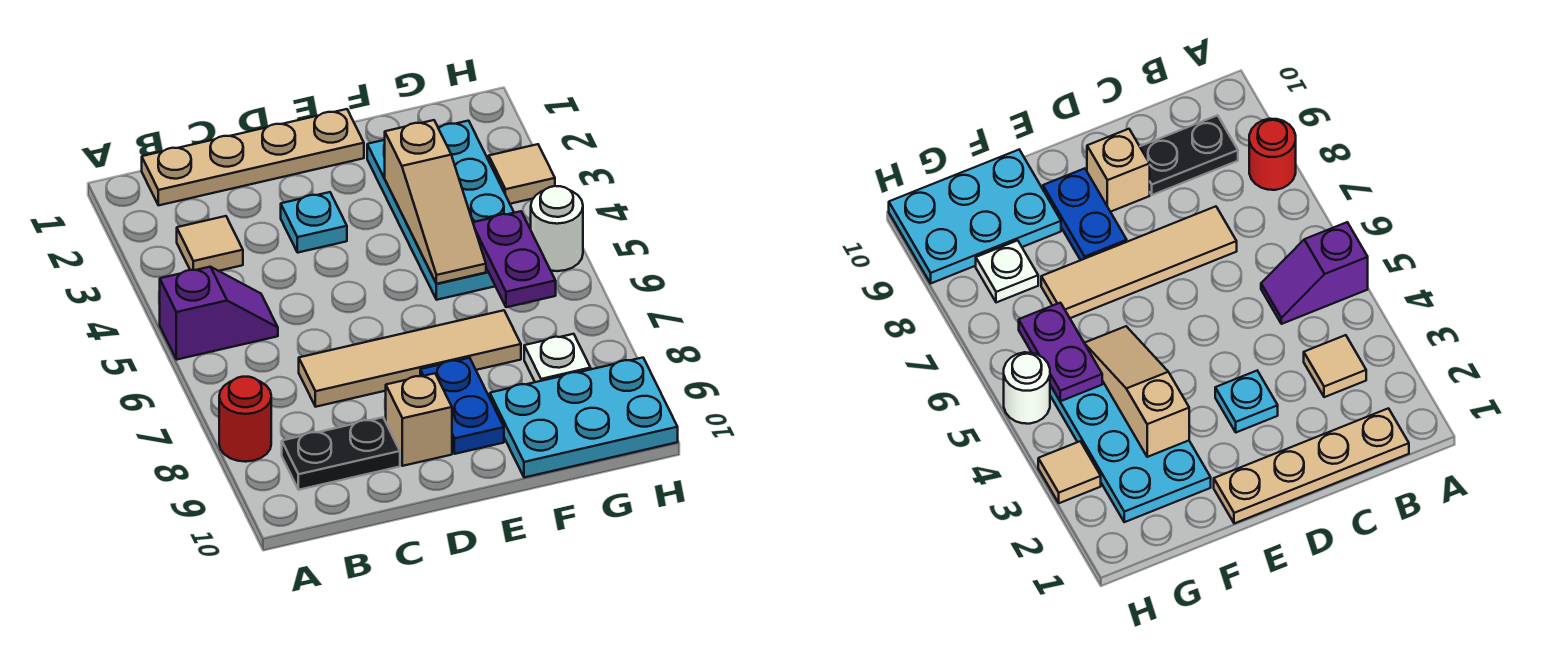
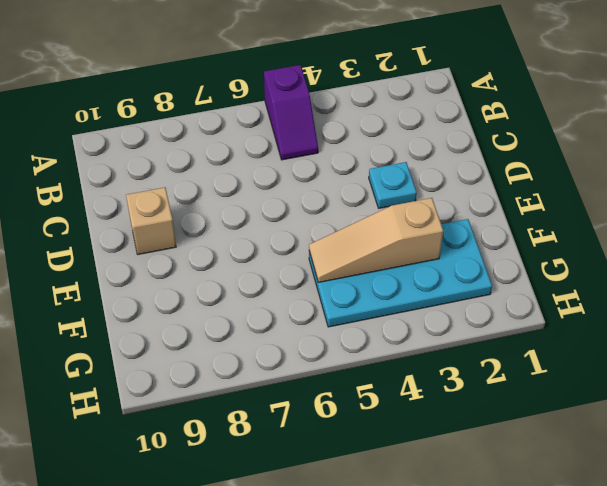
none -> red round brick A8 level 1
none -> tan plate B1:E1 level 1
none -> tan tile B3 level 1

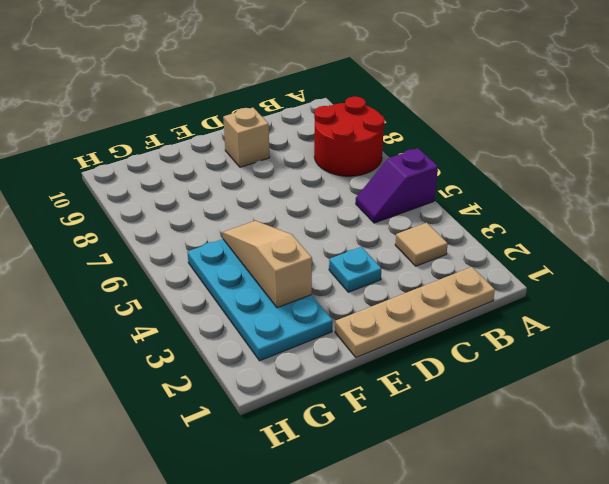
red round brick A7:B8 level 1 -> red round brick A8 level 1
none -> black plate B9:C9 level 1
none -> tan tile C7:F7 level 1
none -> blue plate E8:E9 level 1

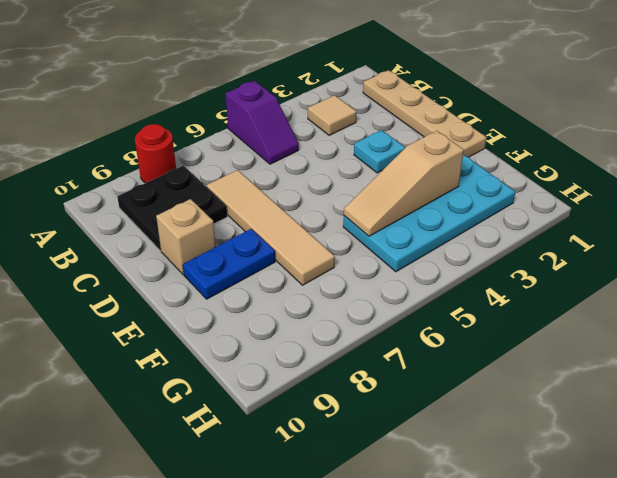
black plate B8:C9 level 1 -> black plate B9:C9 level 1
none -> cyan plate F9:H10 level 1
none -> white plate G8 level 1
none -> tan tile H3 level 1

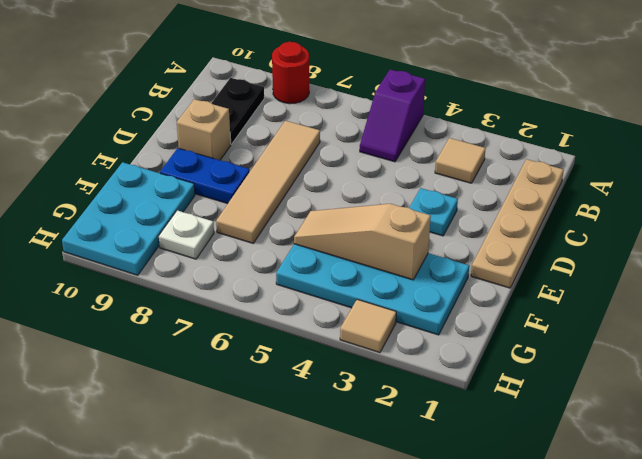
none -> white round brick H5 level 1
none -> purple plate G5:G6 level 2

